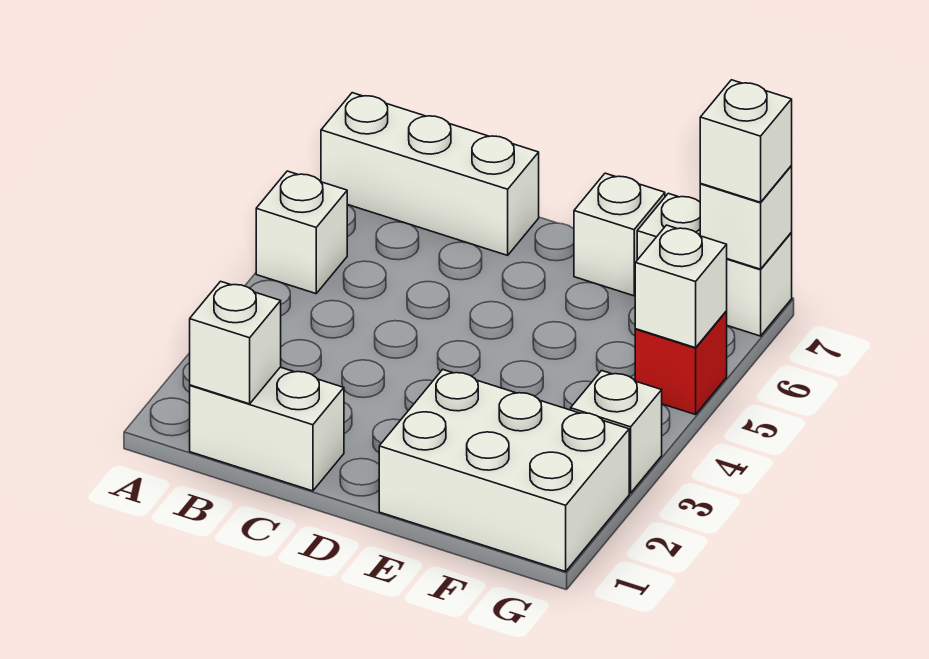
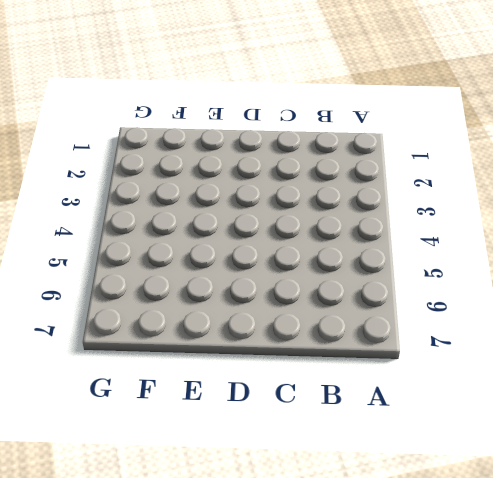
none -> white brick A5 level 1
none -> white brick A7:C7 level 1
none -> white brick B1:C1 level 1

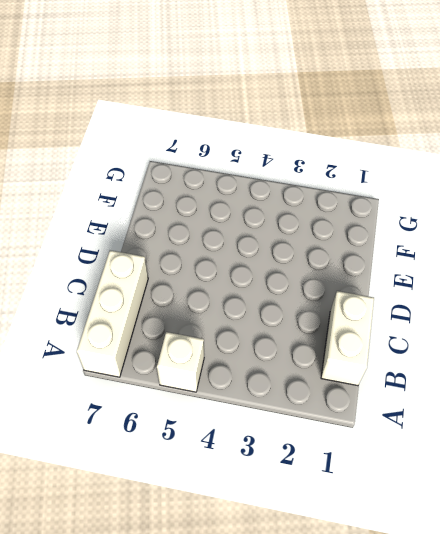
none -> white brick E1:G2 level 1
none -> white brick E7 level 1
none -> white brick F7:G7 level 1

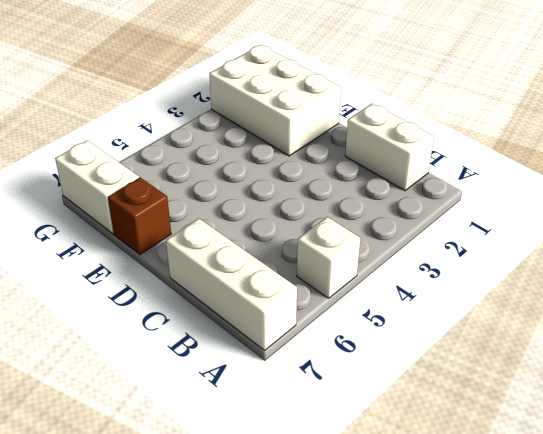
brown brick E7 level 1 -> white brick E7 level 1
none -> white brick G3 level 1
none -> red brick G5 level 1
none -> white brick B1 level 2

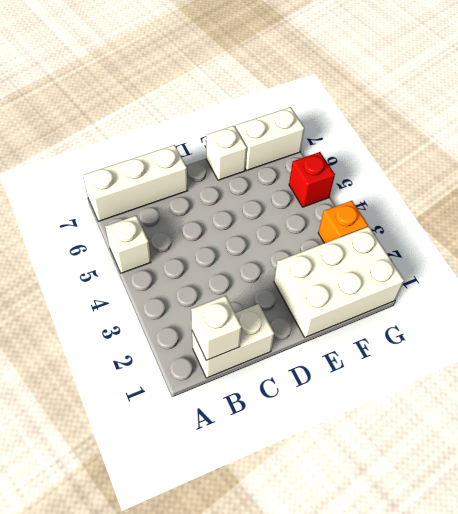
orange brick G3 level 1 -> white brick G3 level 1
none -> white brick G5 level 2
none -> white brick G7 level 2
none -> white brick G7 level 3

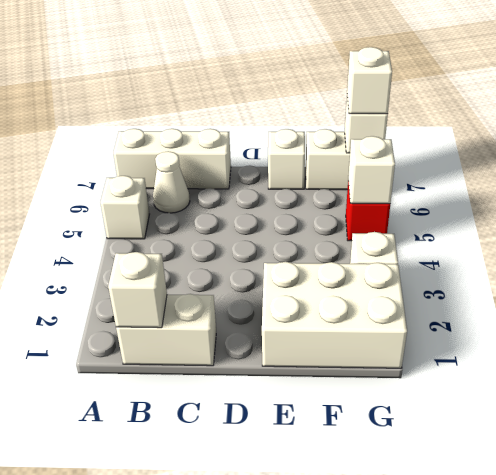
white cone B6 level 1 -> none

